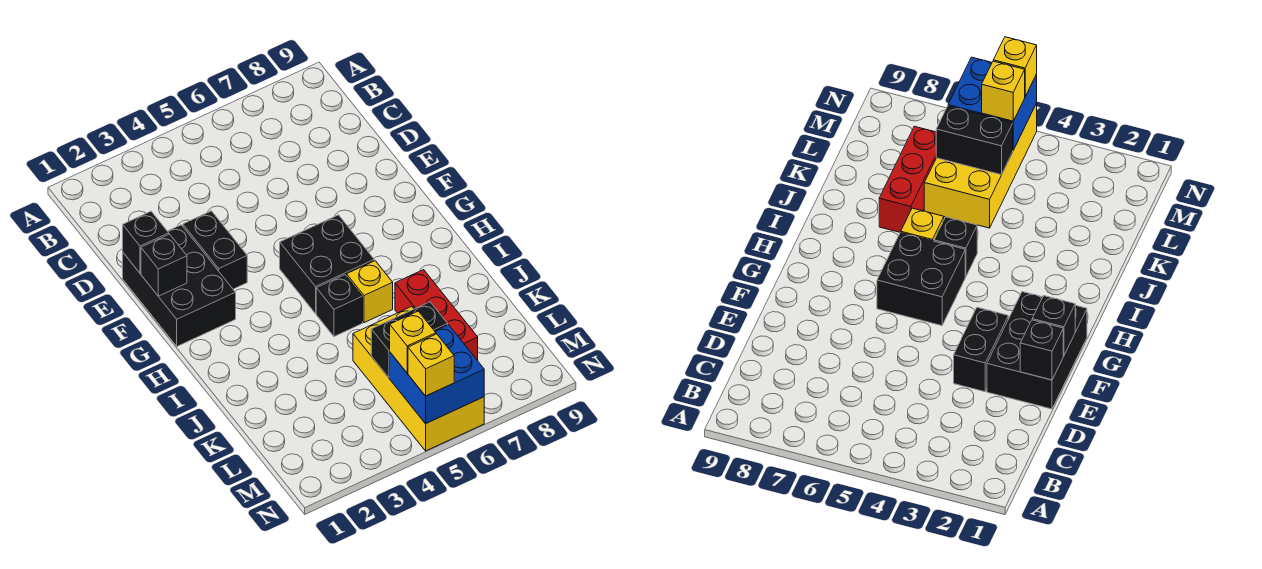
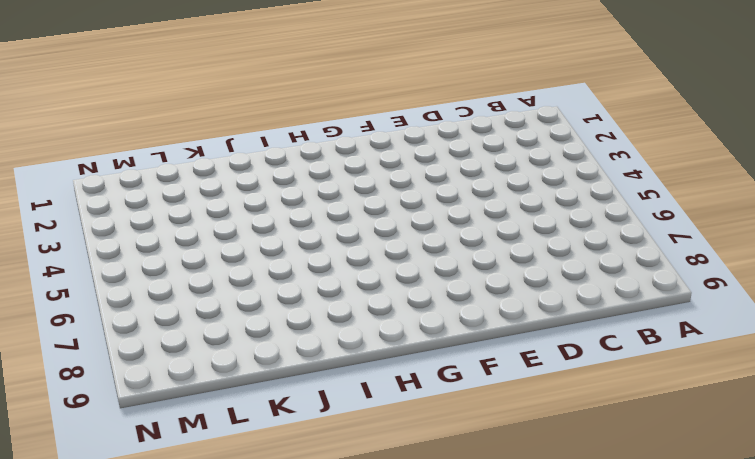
none -> black brick E1:G2 level 1
none -> black brick E3:F3 level 1
none -> black brick G5:H6 level 1

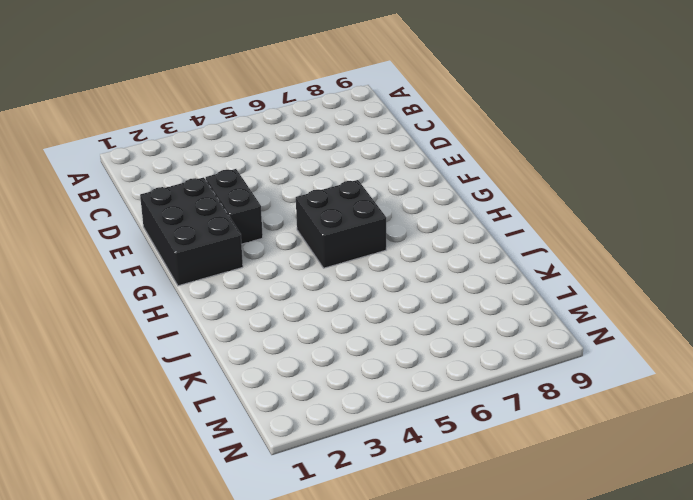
none -> black brick I5 level 1
none -> yellow brick I6 level 1
none -> red brick J7:L7 level 1

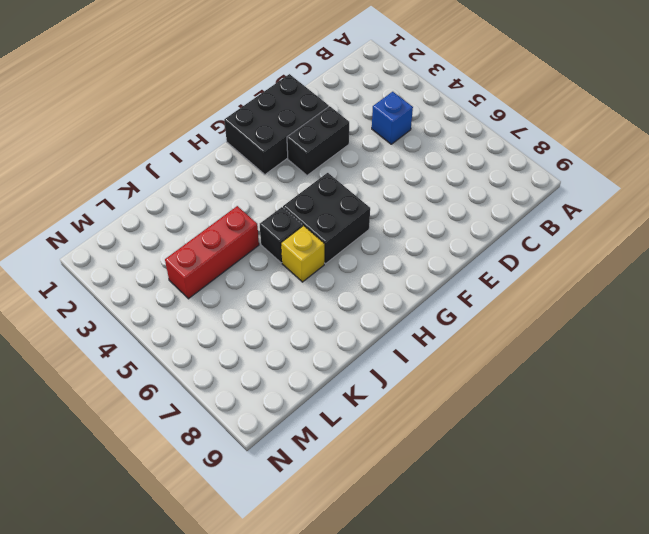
blue brick C4 level 1 -> none
red brick J4:L4 level 1 -> red brick J7:L7 level 1
none -> yellow brick K5:N6 level 1
none -> black brick E1 level 2
none -> black brick F1 level 2

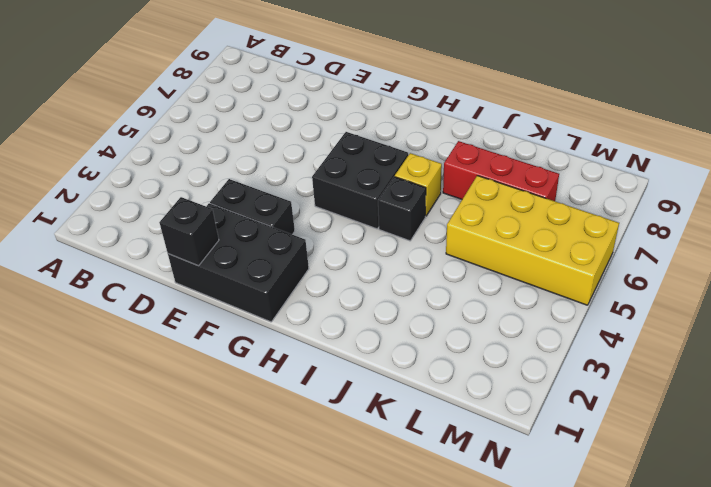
none -> black brick F1 level 2
none -> black brick L5:L6 level 2
none -> blue brick M5:N6 level 2

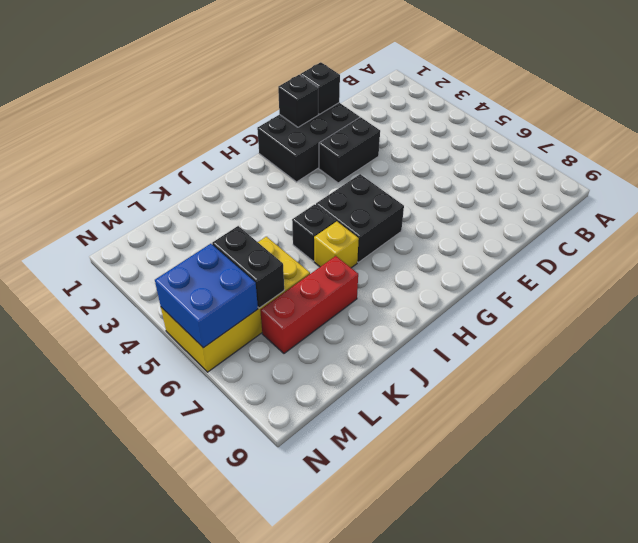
none -> yellow brick M5 level 3
none -> yellow brick N5 level 3

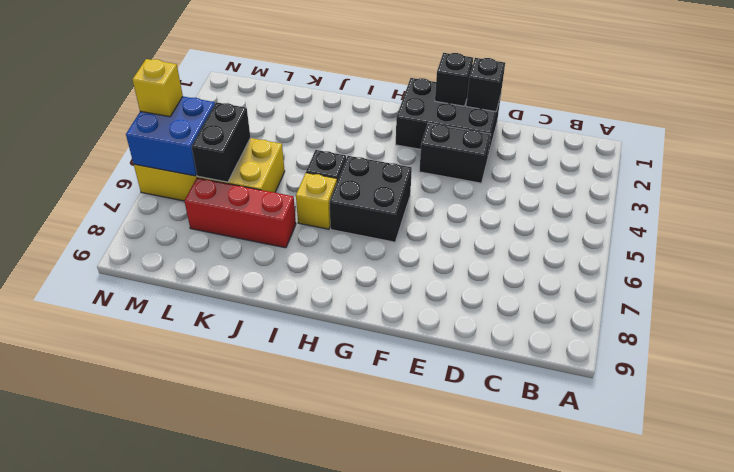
none -> yellow brick M5 level 3

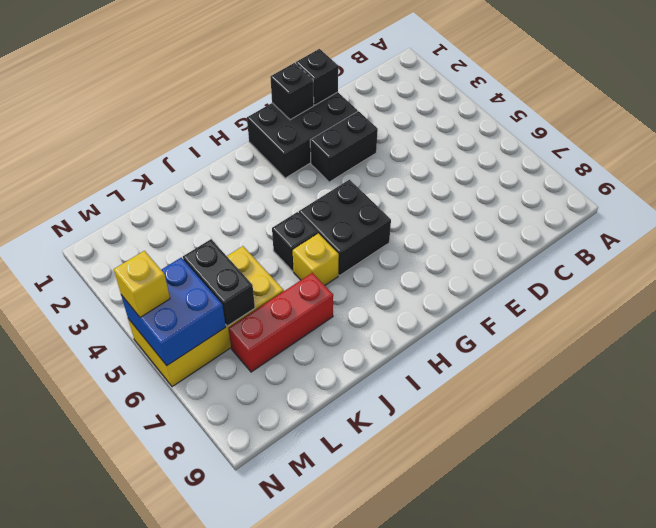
none -> yellow brick M5 level 3

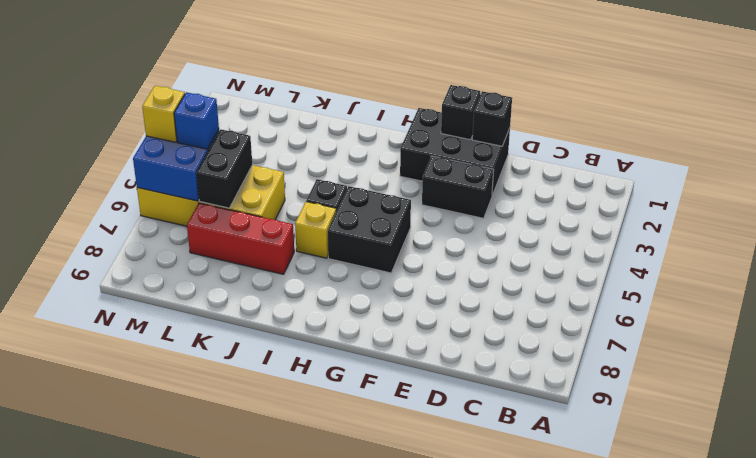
blue brick M5 level 3 -> yellow brick M5 level 3

